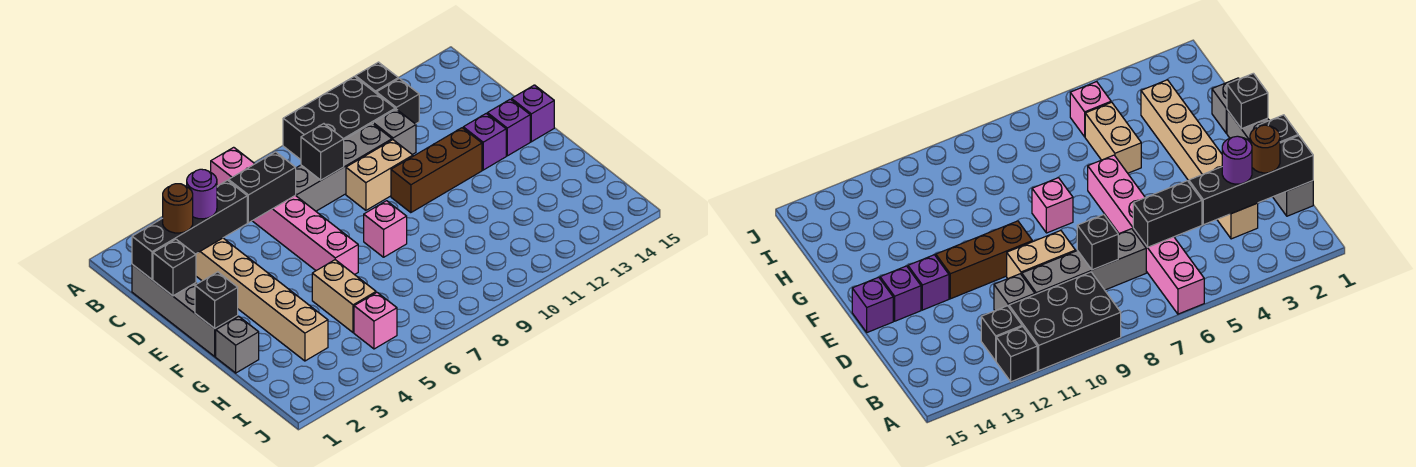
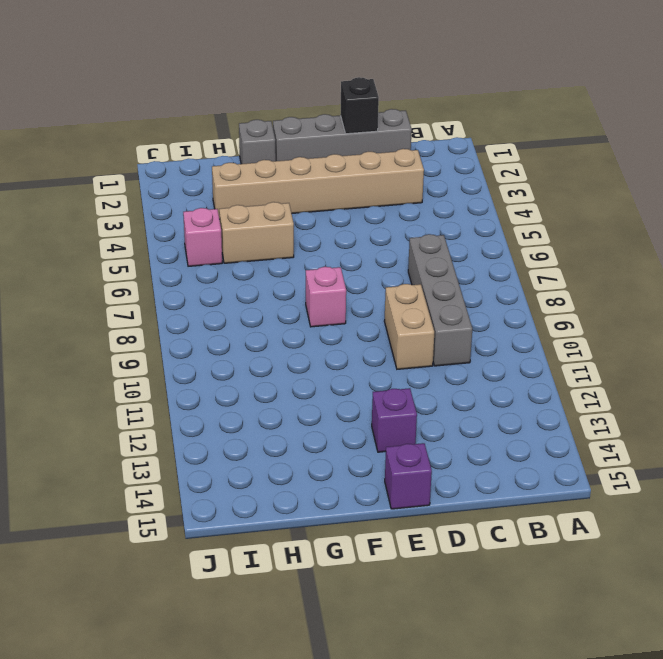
none -> pink brick A6:F6 level 1
none -> black brick A9:B11 level 1
none -> black brick A12 level 1

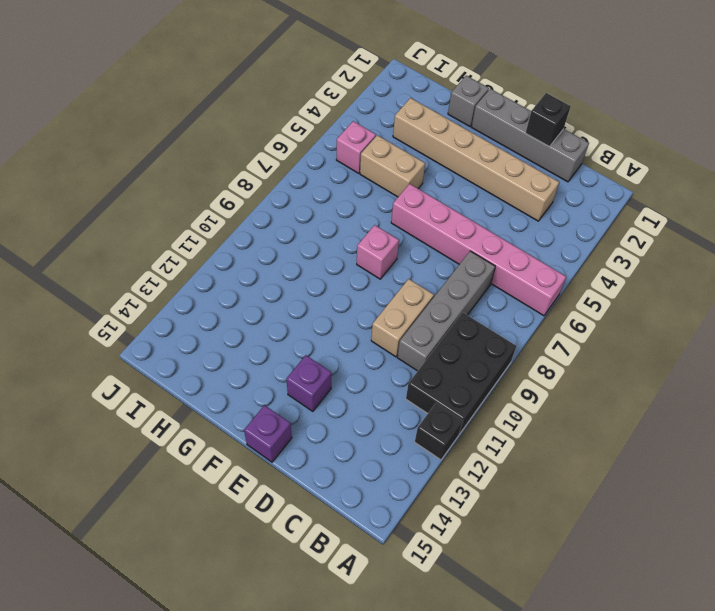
none -> black brick B12 level 1
none -> grey brick C11 level 1
none -> brown brick E10:E12 level 1

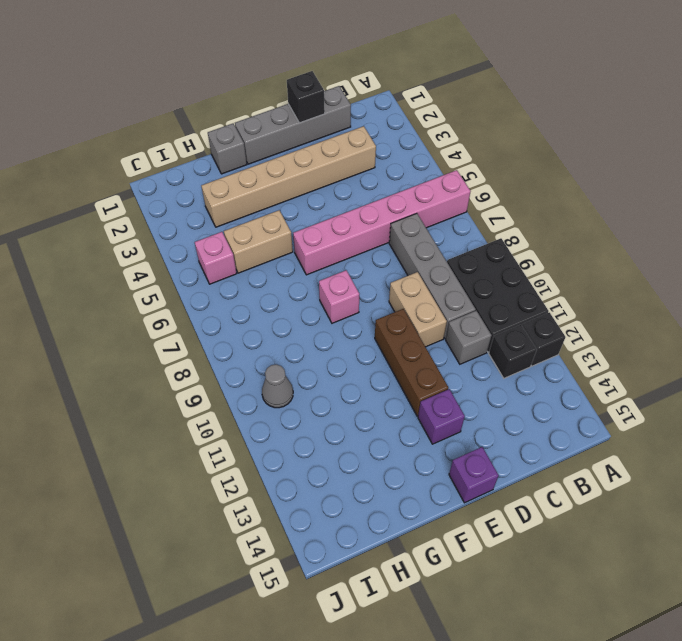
grey cone I10 level 1 -> none
none -> purple brick E14 level 1
none -> black brick C1:C4 level 2
none -> black brick C5:C6 level 2

